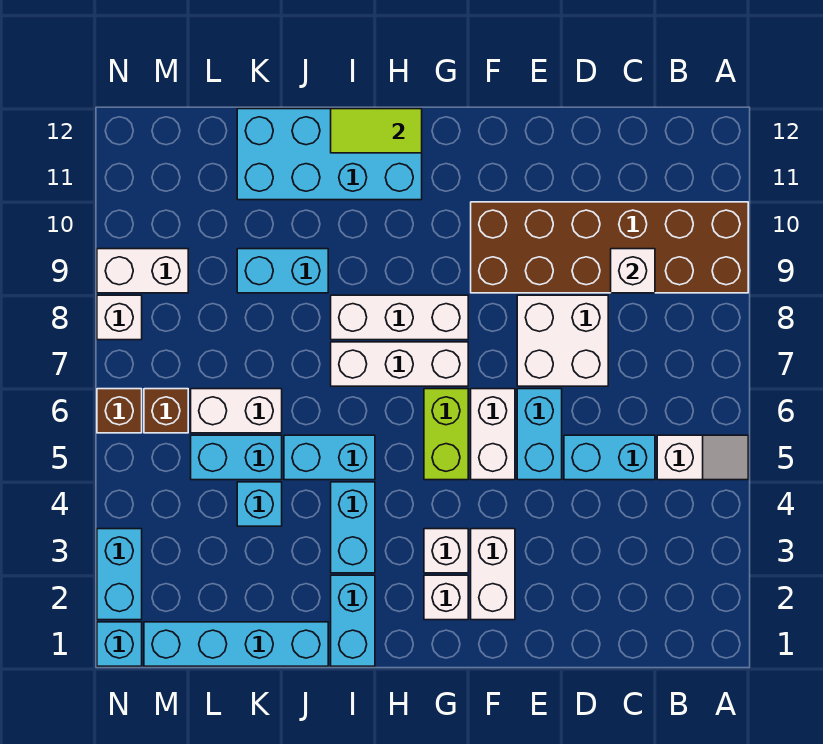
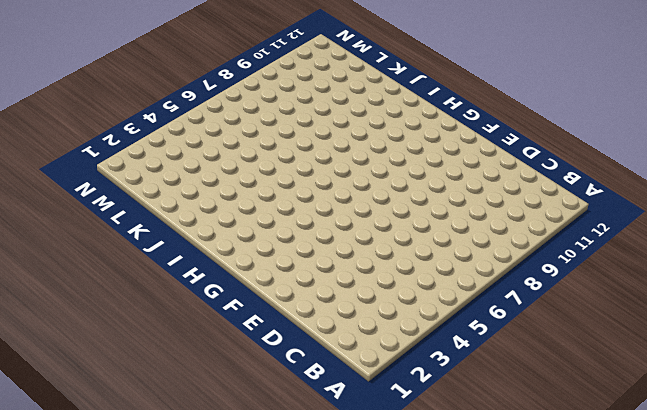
none -> white slope A5:B5 level 1 top B
none -> brown brick A9:F10 level 1
none -> cyan brick C5:D5 level 1

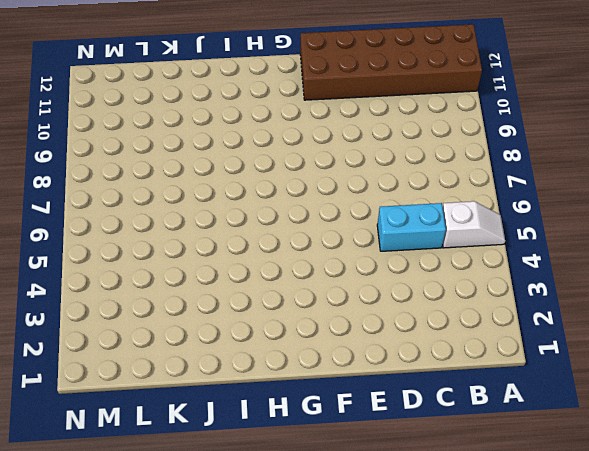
brown brick A11:F12 level 1 -> brown brick A9:F10 level 1
none -> white brick D7:E8 level 1
none -> cyan brick E5:E6 level 1
none -> white brick F2:F3 level 1

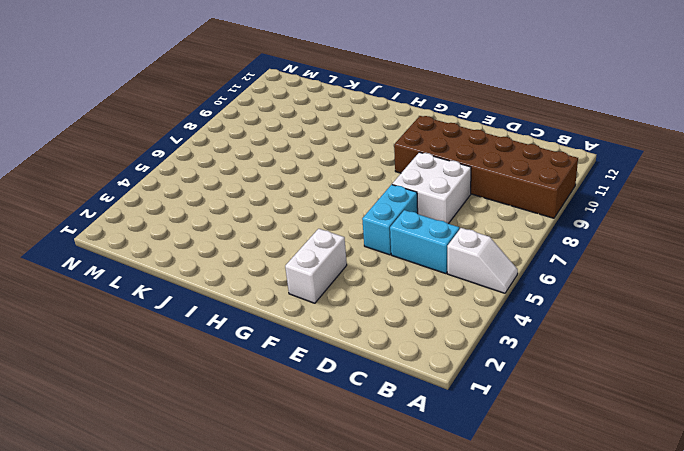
none -> white brick F5:F6 level 1
none -> white brick G2 level 1
none -> white brick G3 level 1

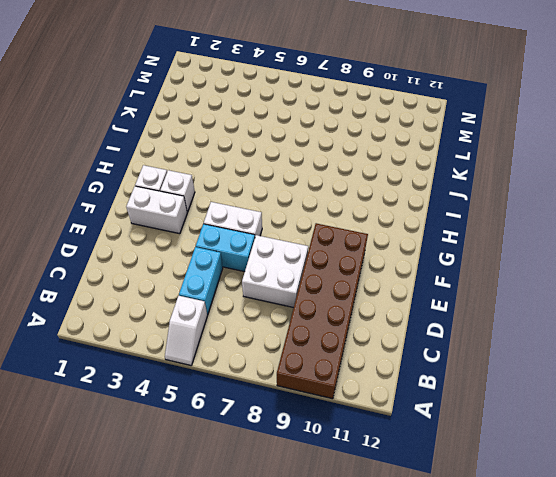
none -> lime brick G5:G6 level 1
none -> white brick G7:I7 level 1
none -> white brick G8:I8 level 1

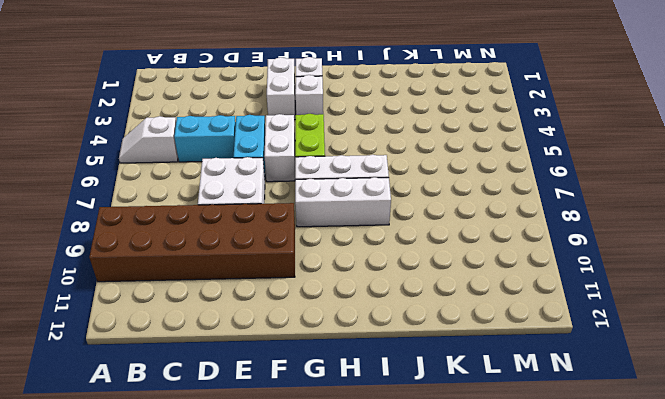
none -> cyan brick H11:K12 level 1
none -> cyan brick I1:I2 level 1
none -> cyan brick I3:I4 level 1

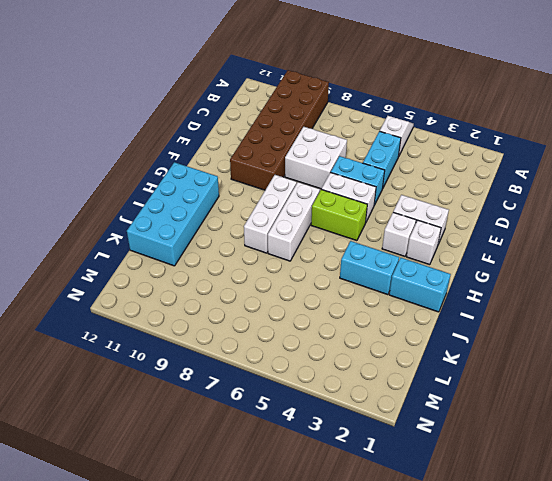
none -> cyan brick I5:J5 level 1
none -> cyan brick J1:M1 level 1
none -> cyan brick J9:K9 level 1

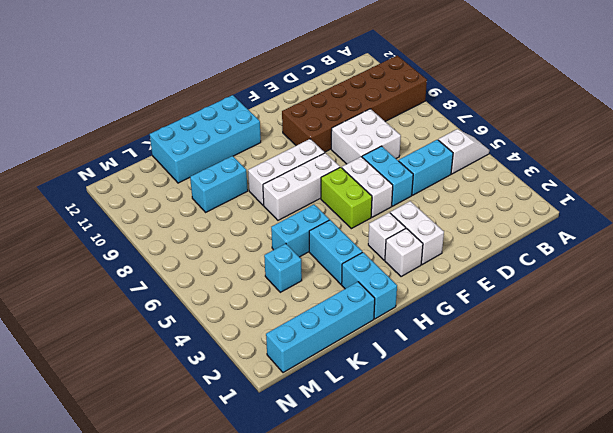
none -> cyan brick K5:L5 level 1
none -> white brick K6:L6 level 1
none -> brown brick M6 level 1

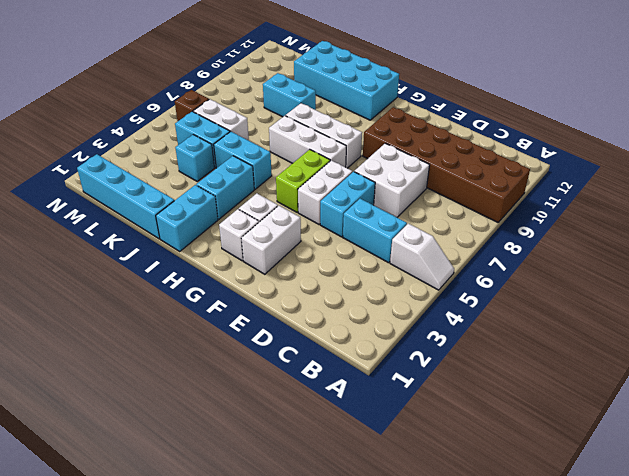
none -> white brick M9:N9 level 1
none -> cyan brick N1 level 1
none -> cyan brick N2:N3 level 1

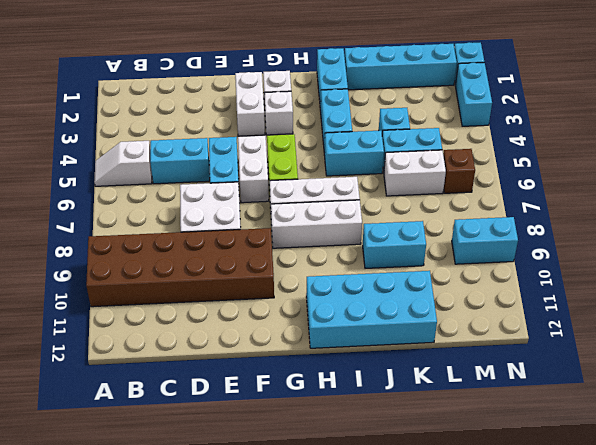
cyan brick M9:N9 level 1 -> white brick M9:N9 level 1
none -> brown brick N6 level 1
none -> white brick N8 level 1
none -> white brick C9 level 2

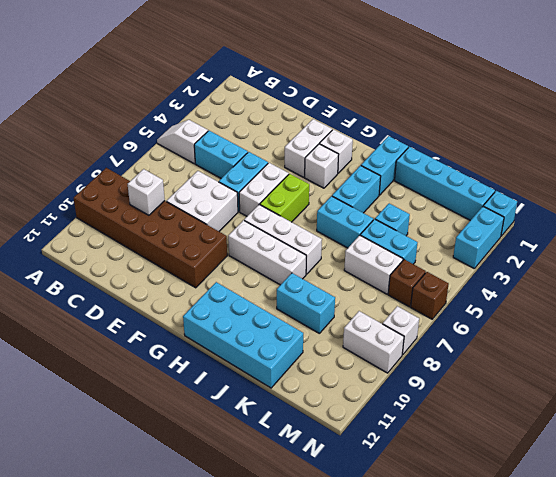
none -> lime tile H12:I12 level 2

